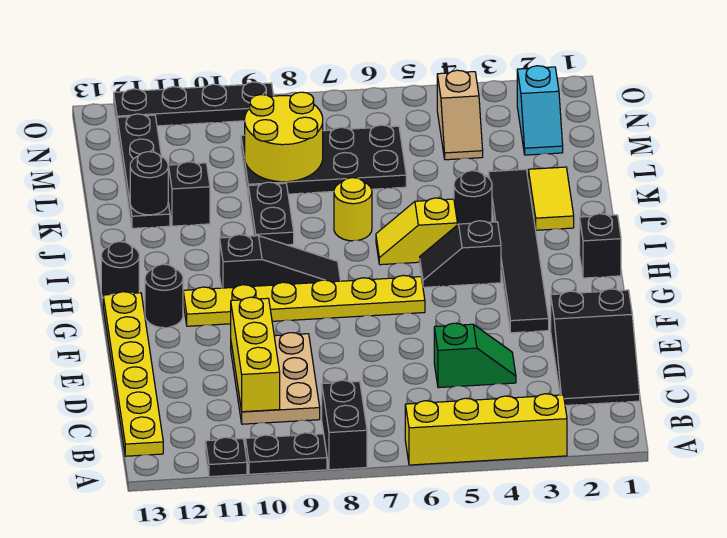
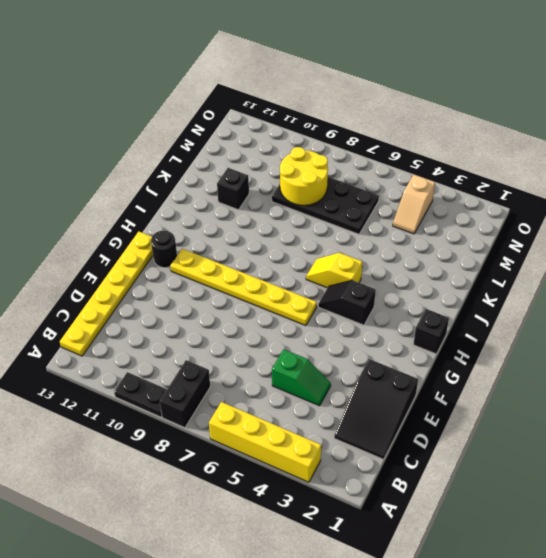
none -> black plate A11 level 1
none -> tan plate C9:E10 level 1
none -> black tile F3:K3 level 1

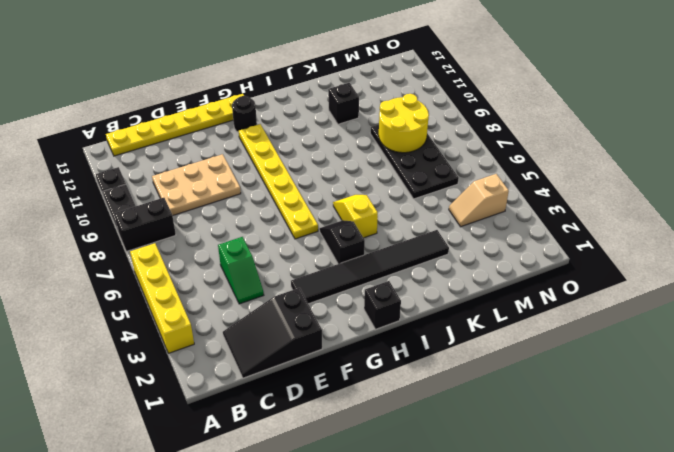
none -> black slope H8:H10 level 1 top 10
none -> black round brick H13 level 1
none -> yellow tile J2:K2 level 1

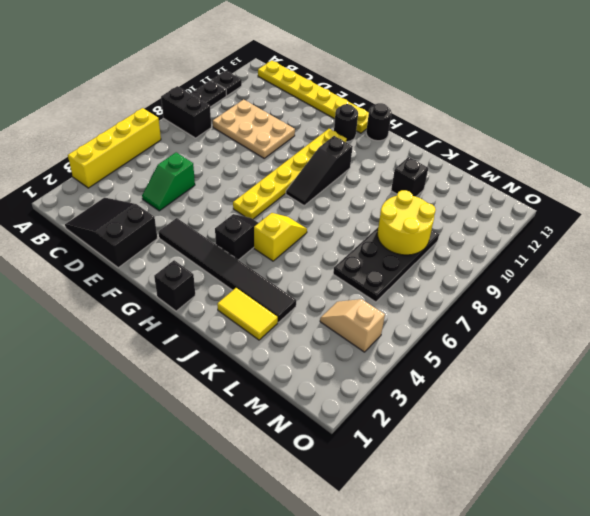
none -> black round brick J4 level 1
none -> yellow round brick J7 level 1
none -> black plate J9:K9 level 1

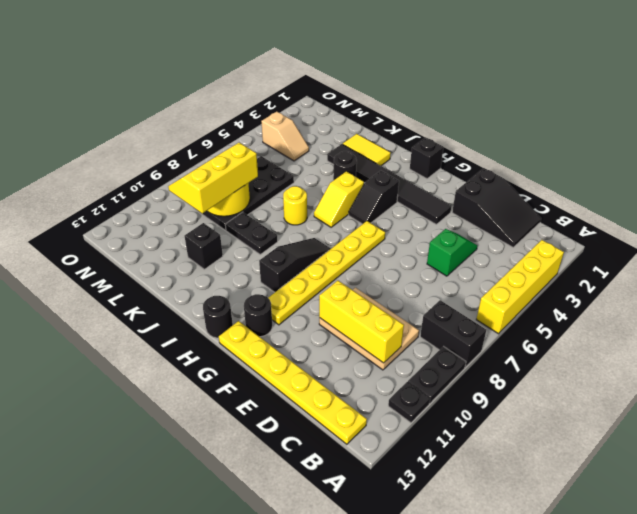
yellow slope L8:M10 level 3 top L -> none
none -> black plate K12:N12 level 1
none -> cyan slope M2:N2 level 1 top N
none -> black plate O9:O12 level 1

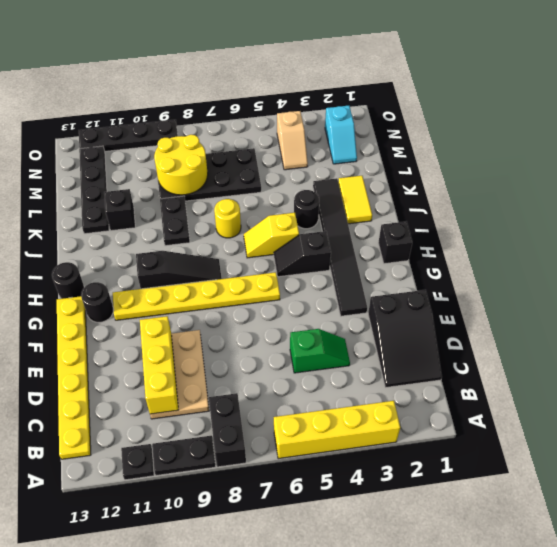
none -> black round brick K12 level 2

